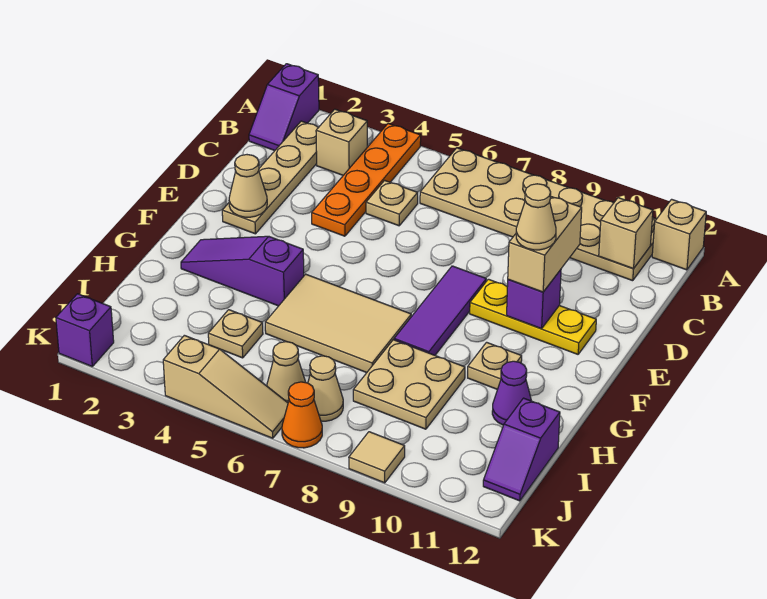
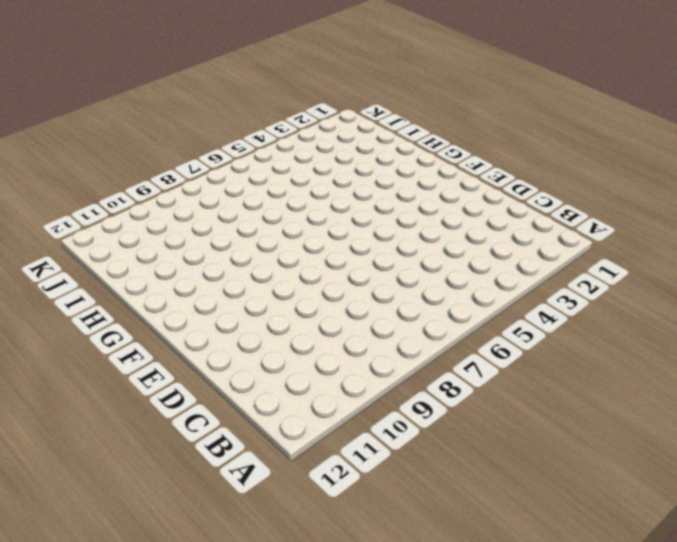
none -> purple slope A1:B1 level 1 top A
none -> orange plate A4:D4 level 1
none -> tan plate A6:B11 level 1

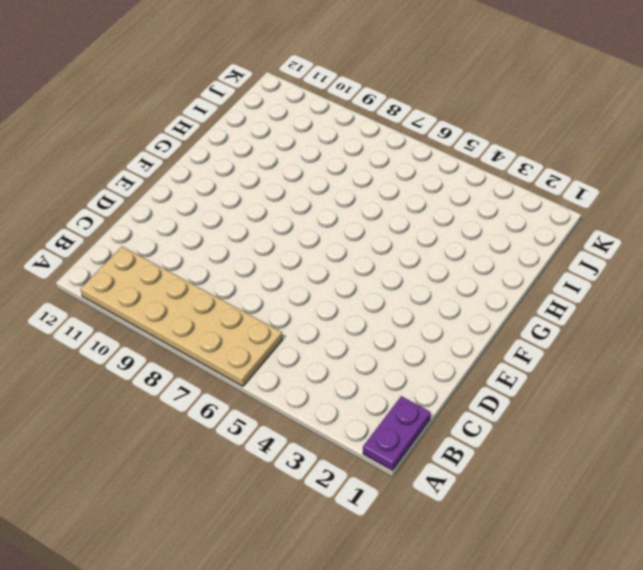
purple plate A1:B1 level 1 -> purple slope A1:B1 level 1 top A
none -> orange plate A4:D4 level 1
none -> tan brick A12 level 1
none -> tan plate B2:E2 level 1

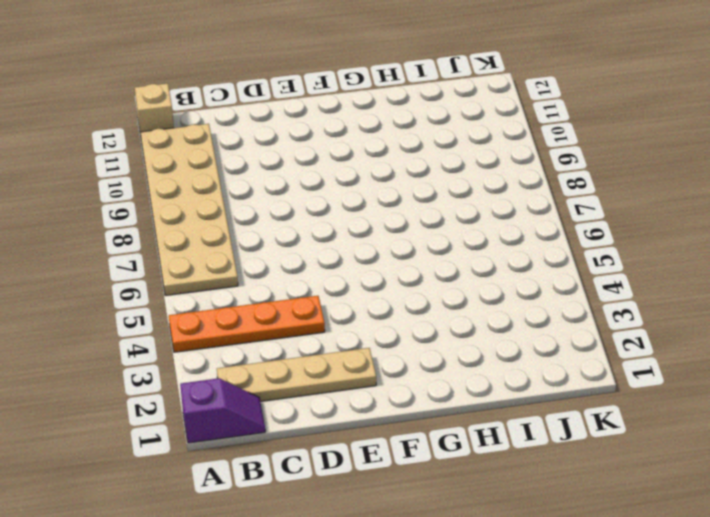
none -> tan brick B3 level 1
none -> tan plate C5 level 1
none -> purple tile E8:G8 level 1

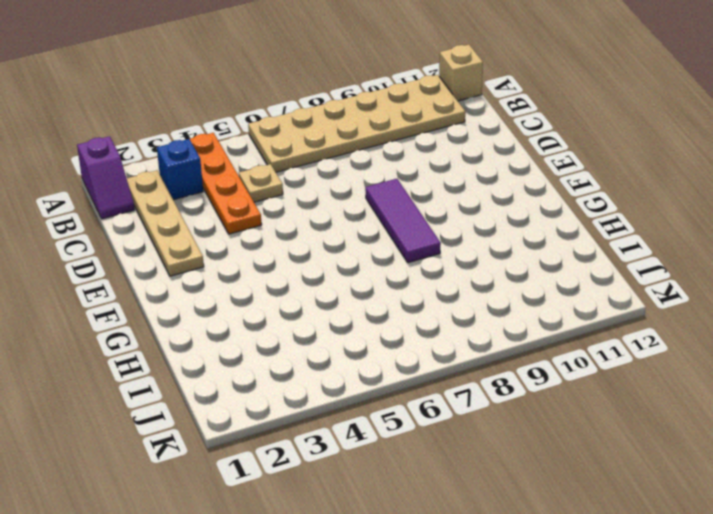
blue brick B3 level 1 -> tan brick B3 level 1
none -> yellow plate E9:E11 level 1
none -> purple slope G2:G4 level 1 top 4
none -> tan tile G5:H7 level 1

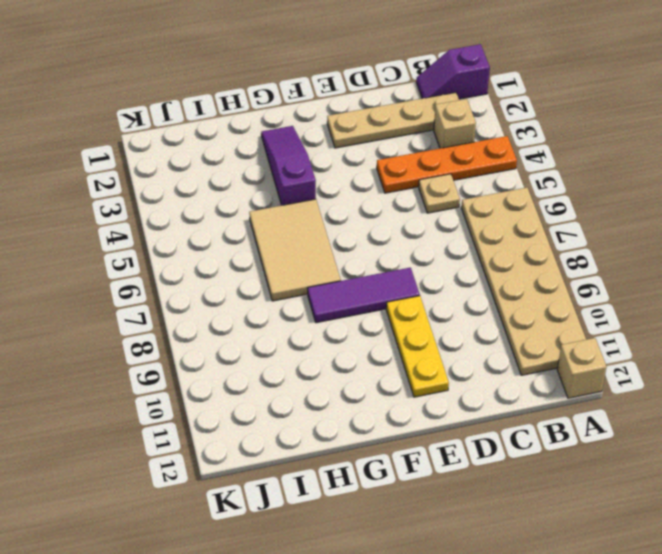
none -> tan plate G10 level 1
none -> tan plate H8:I9 level 1
none -> purple cone H11 level 1

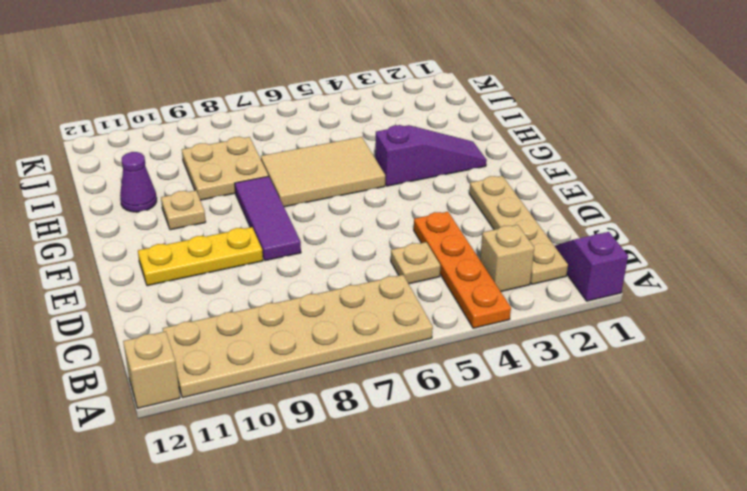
none -> tan plate I4 level 1
none -> purple slope I12:J12 level 1 top I
none -> tan cone J6 level 1

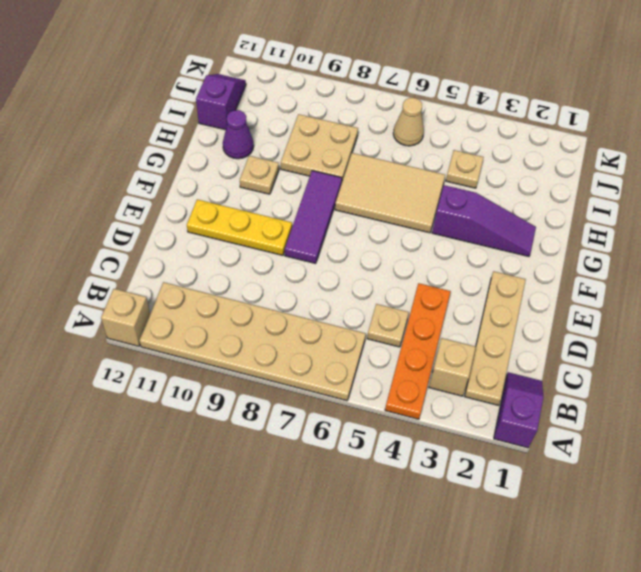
none -> tan cone J7 level 1
none -> purple brick K1 level 1
none -> tan slope K4:K6 level 1 top 4

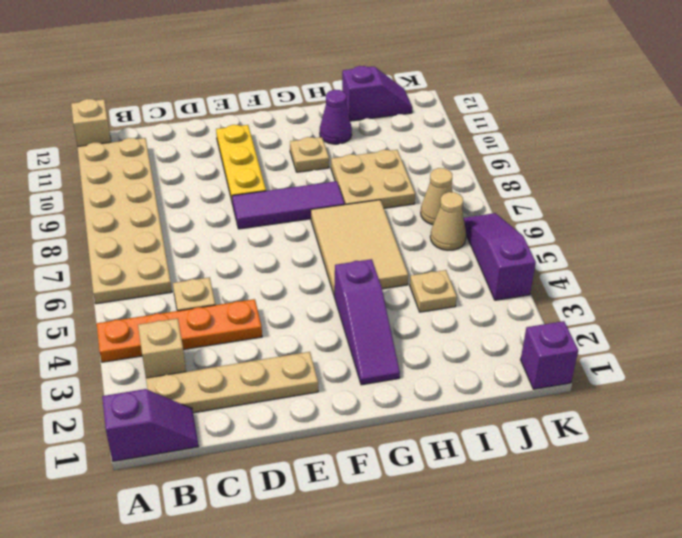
purple slope K4:K6 level 1 top 4 -> tan slope K4:K6 level 1 top 4
none -> orange cone K7 level 1
none -> tan tile K9 level 1
none -> tan brick B11 level 2

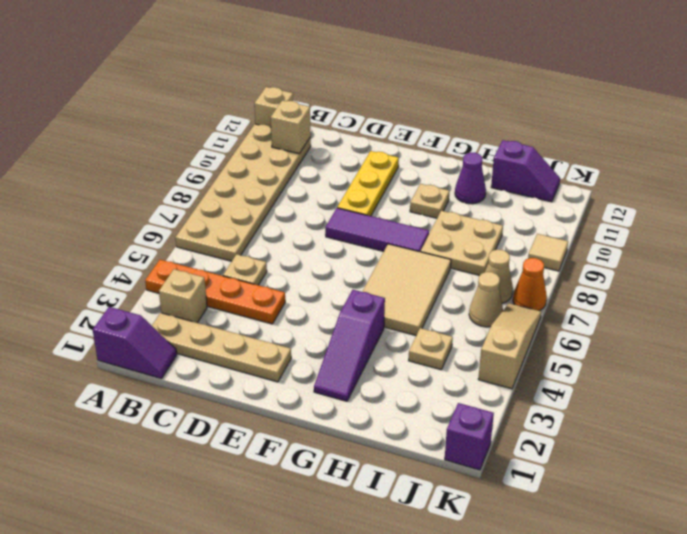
none -> tan cone E2 level 2
none -> purple brick E10 level 2
none -> tan brick D10:E10 level 3

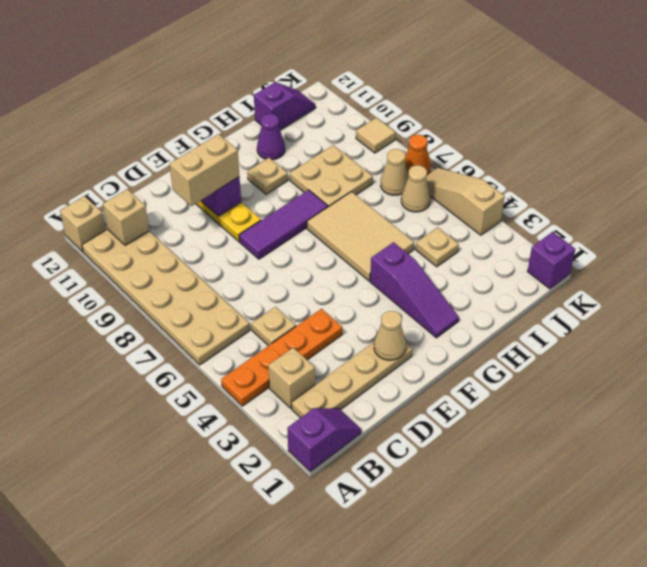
none -> tan cone E10 level 4

